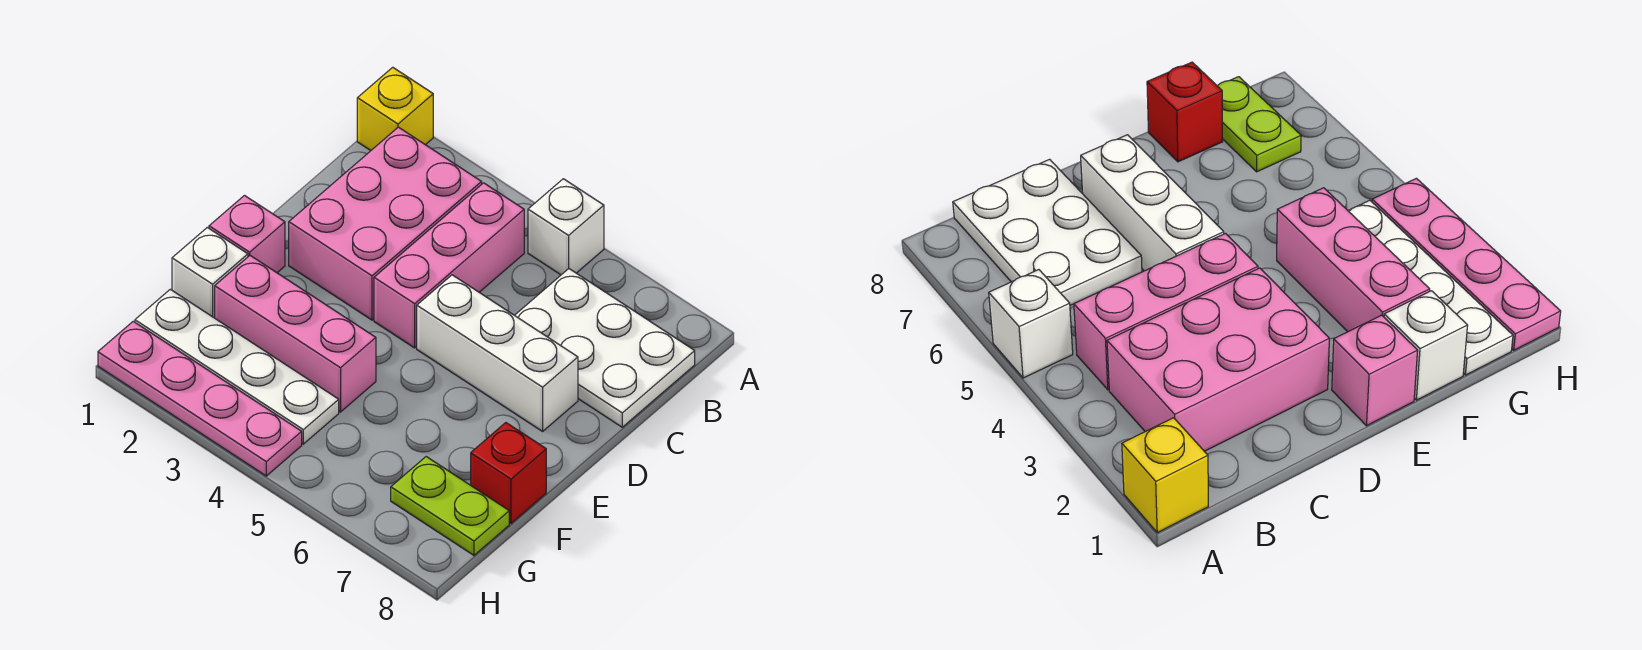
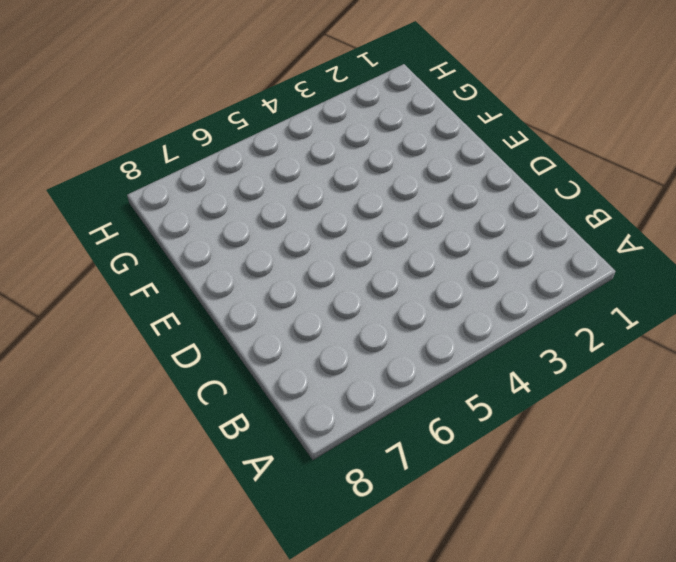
none -> yellow brick A1 level 1
none -> white brick A5 level 1
none -> pink brick B2:D3 level 1

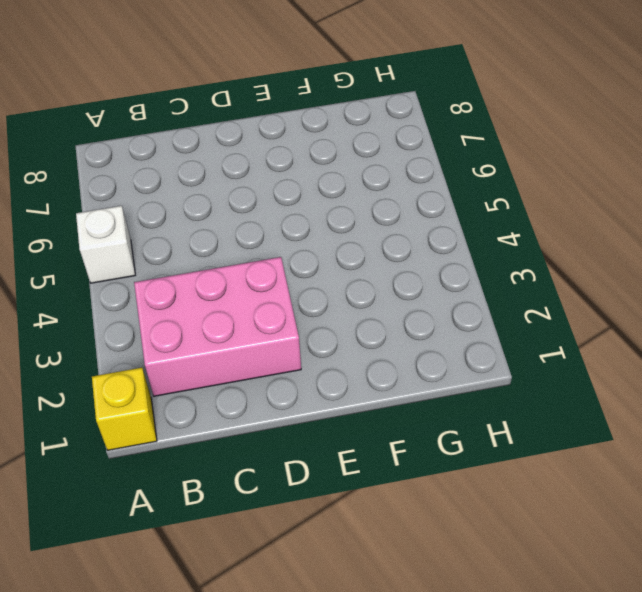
none -> pink brick B4:D4 level 1
none -> white plate B6:C8 level 1
none -> white brick D5:D7 level 1

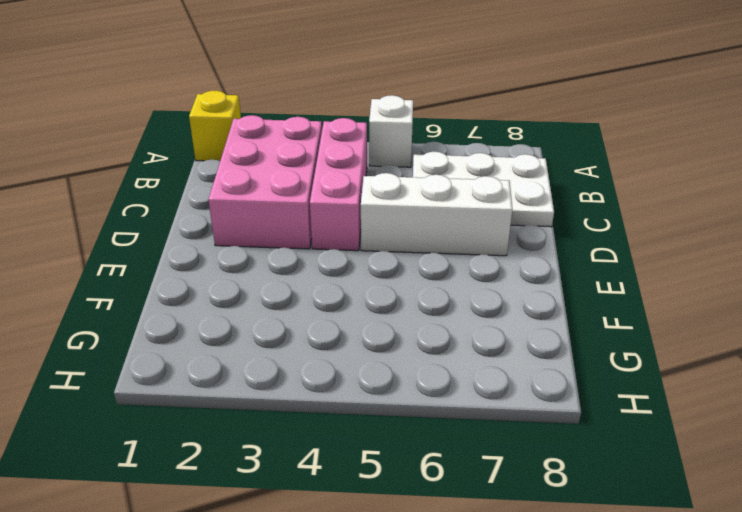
none -> pink brick E1 level 1
none -> white brick F1 level 1
none -> pink brick F2:F4 level 1

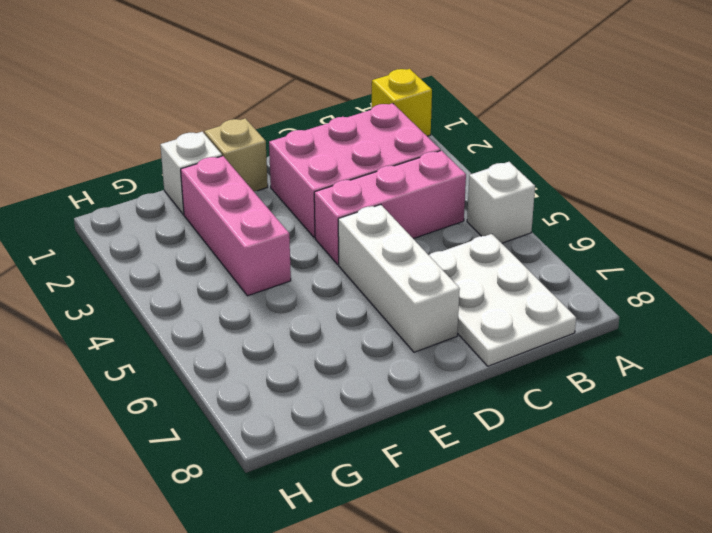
tan brick E1 level 1 -> pink brick E1 level 1
none -> red brick F8 level 1
none -> white plate G1:G4 level 1
none -> lime plate G7:G8 level 1

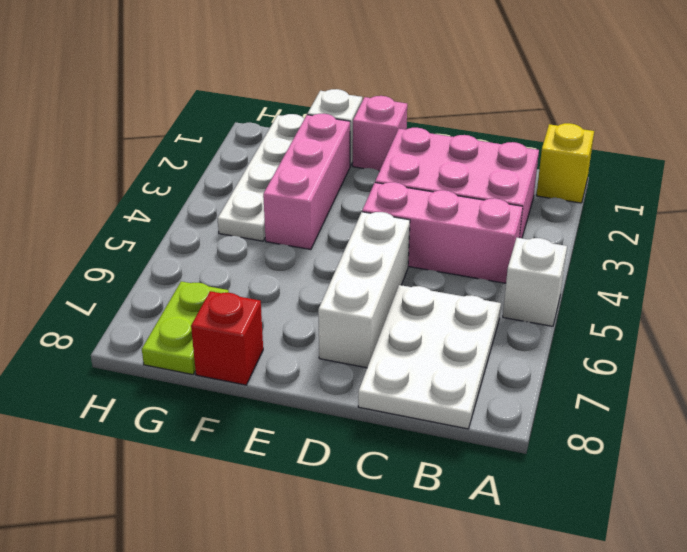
none -> pink plate H1:H4 level 1

